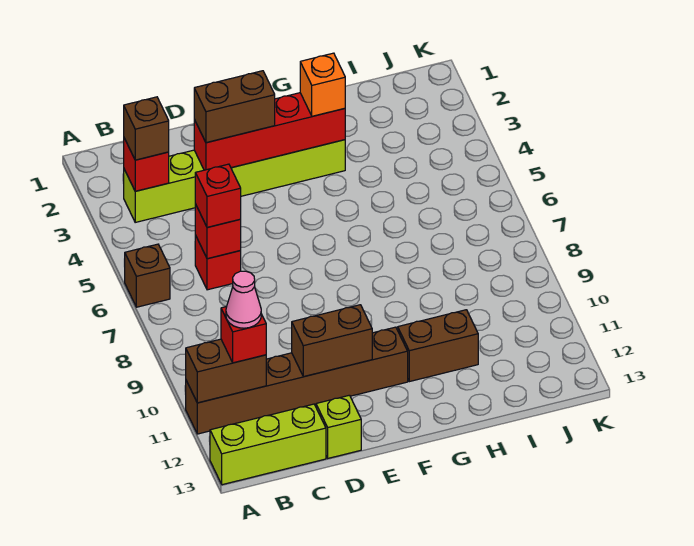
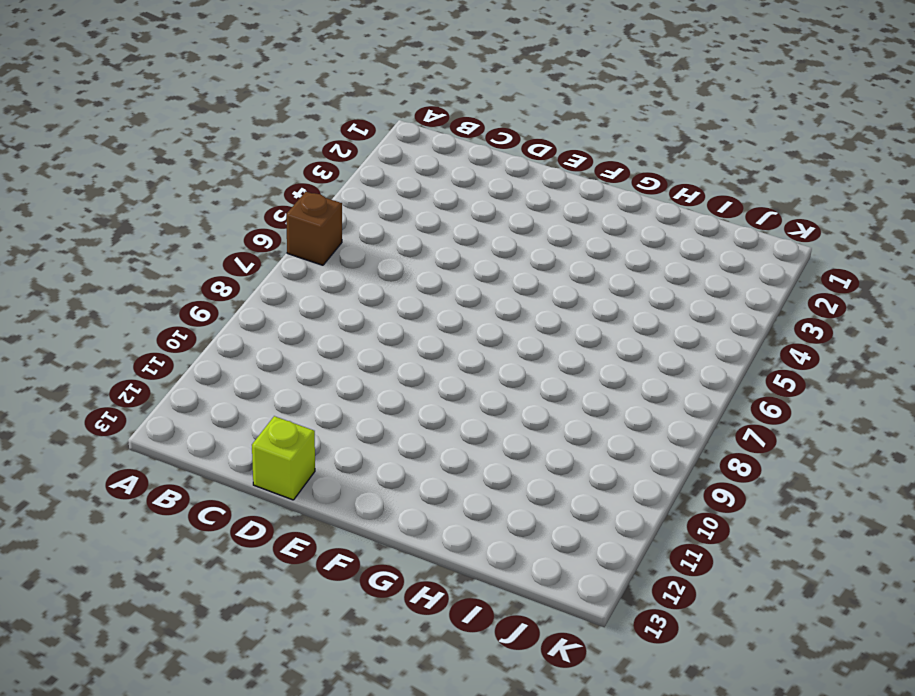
none -> brown brick A11:F11 level 1
none -> lime brick A13:C13 level 1
none -> lime brick B3:G3 level 1

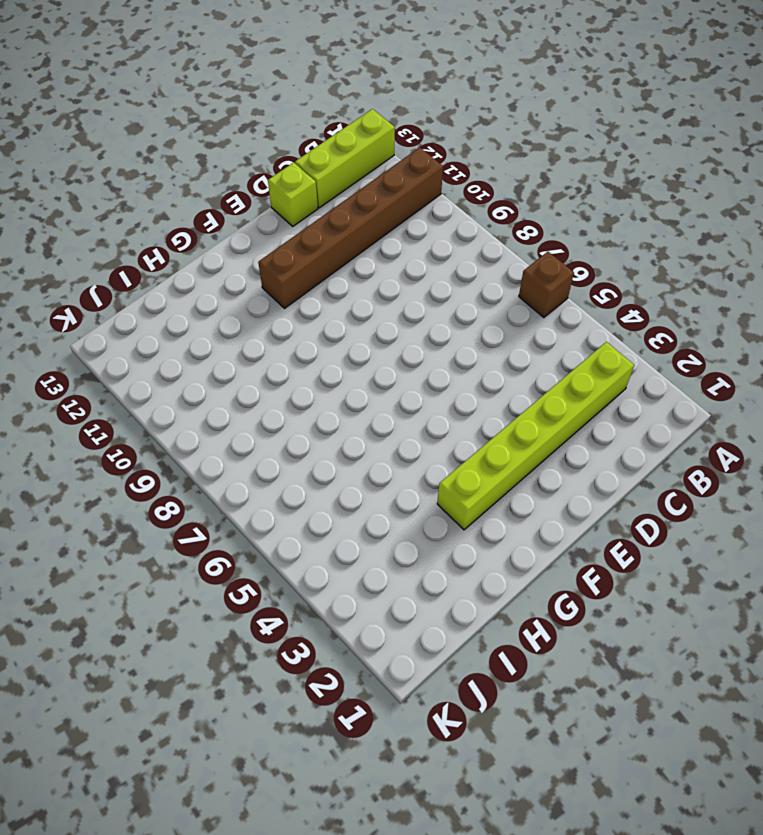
none -> red brick C6 level 1
none -> brown brick G11:H11 level 1
none -> brown brick A11:B11 level 2

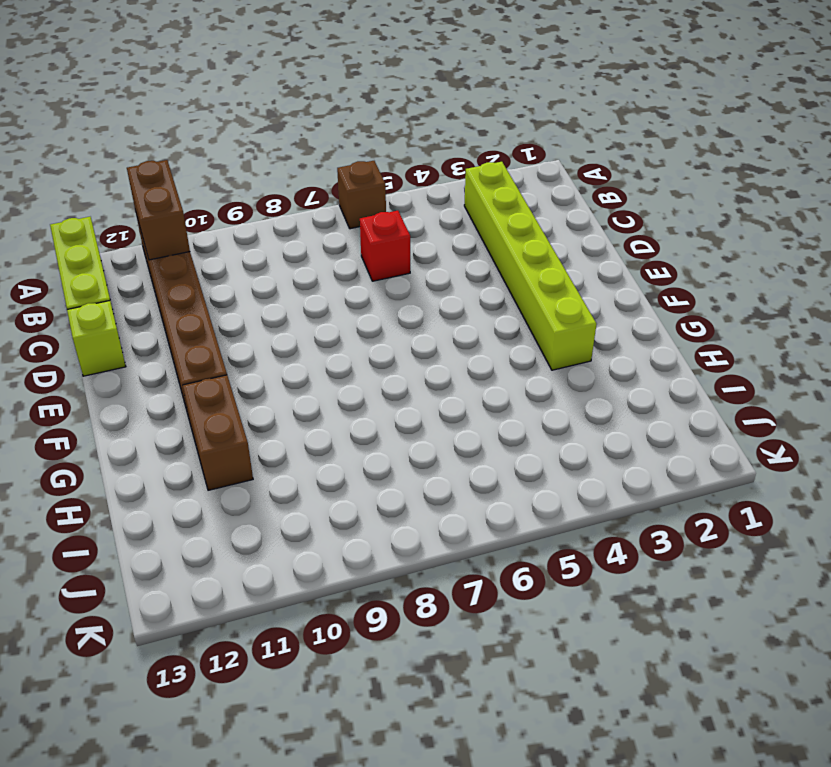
none -> red brick B3 level 2
none -> red brick C6 level 2
none -> red brick D3:G3 level 2

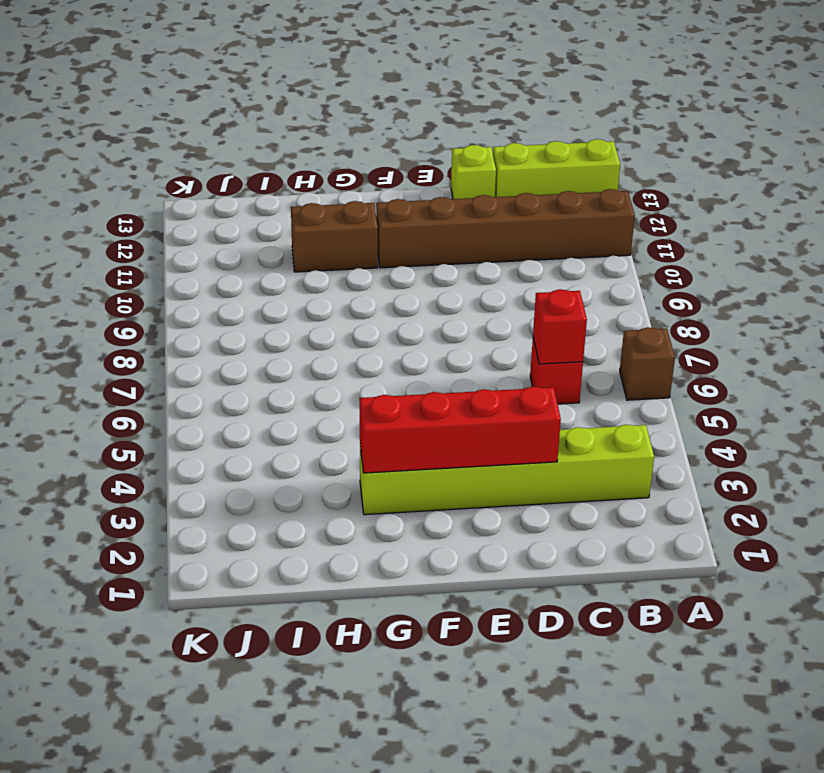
none -> brown brick A11:B11 level 2
none -> red brick B3 level 2
none -> brown brick D11:E11 level 2

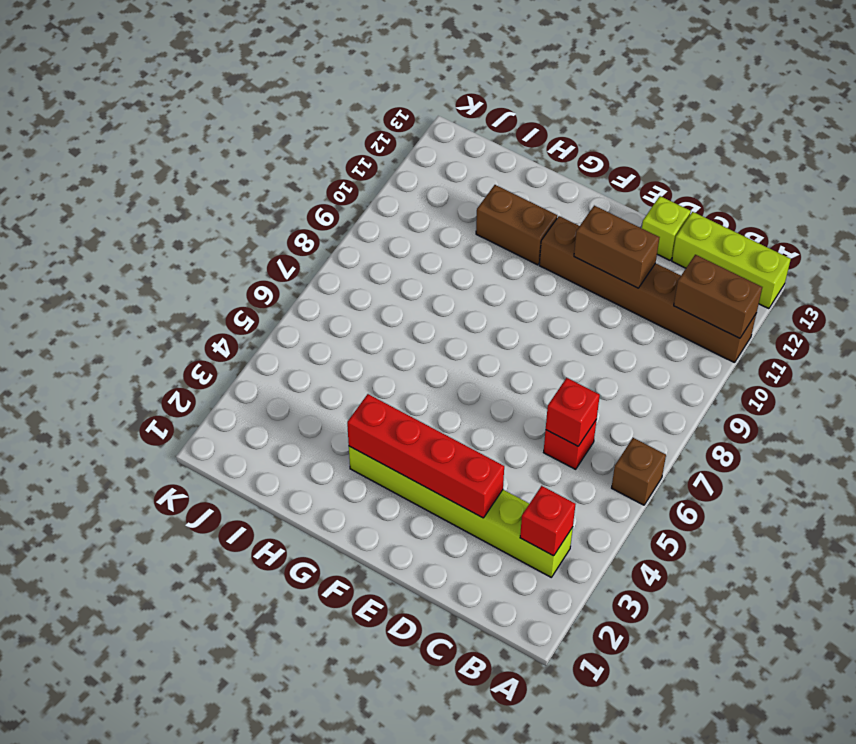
none -> brown brick B3 level 3
none -> red brick B11 level 3
none -> red brick C6 level 3

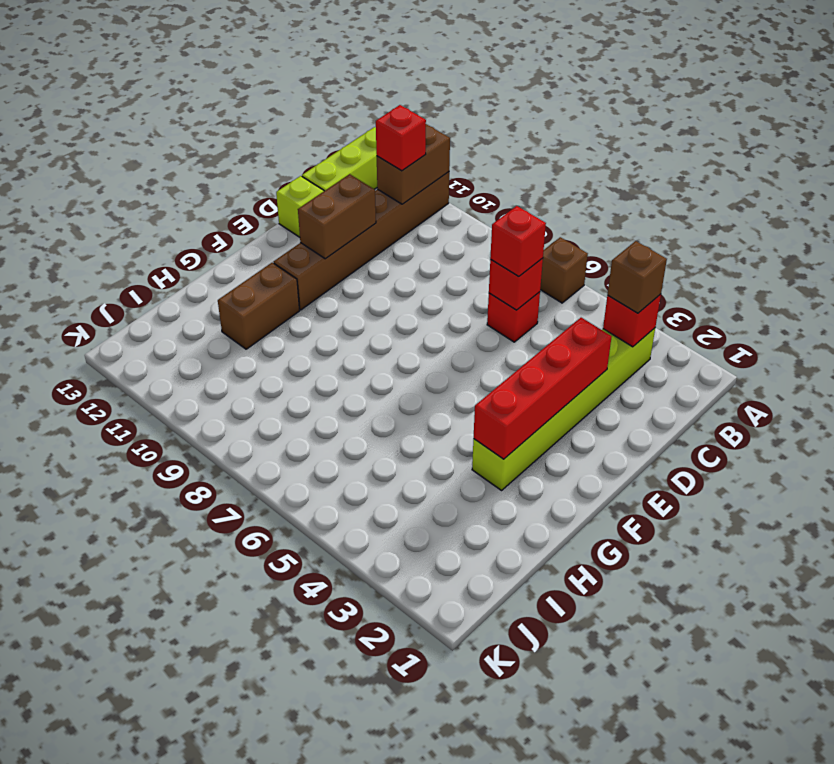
none -> brown brick D3:E3 level 3
none -> orange brick G3 level 3
none -> pink cone B11 level 4

